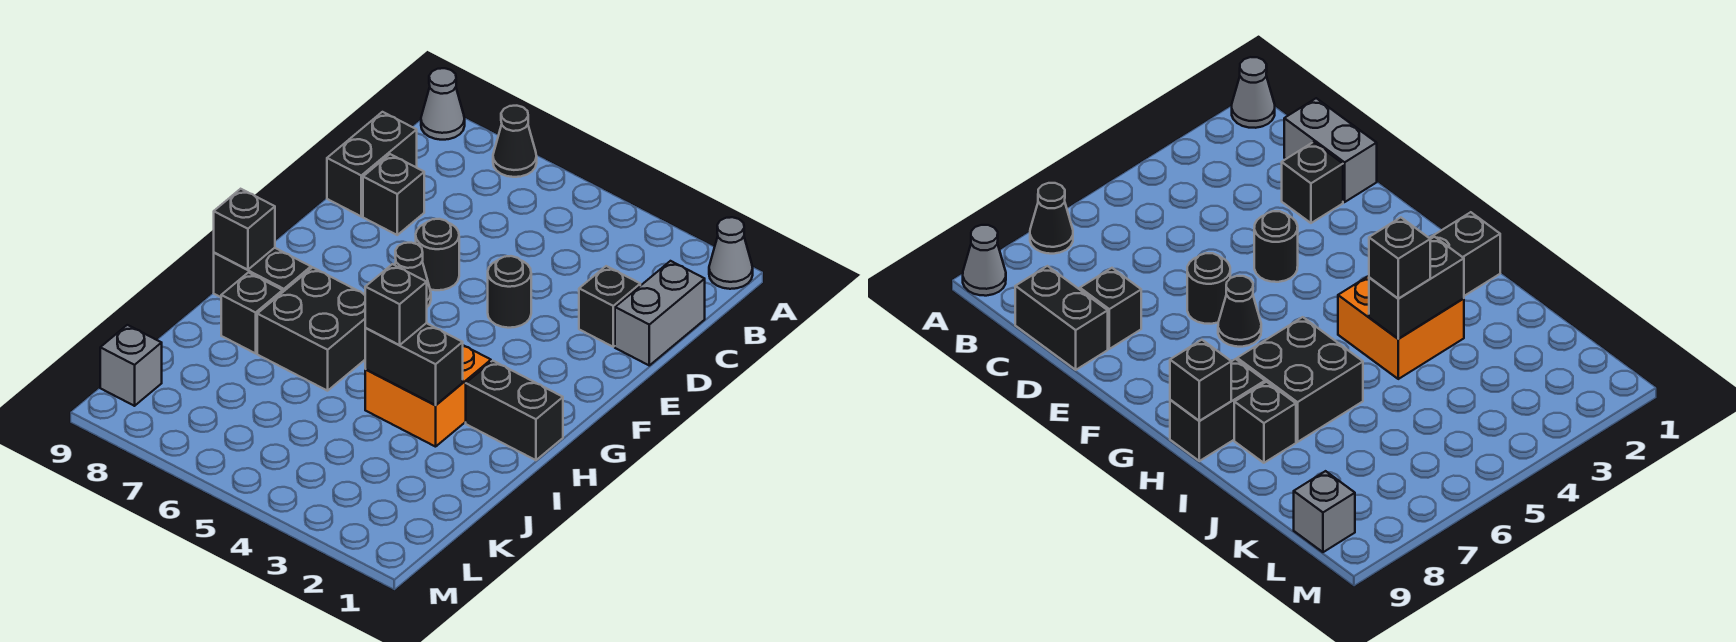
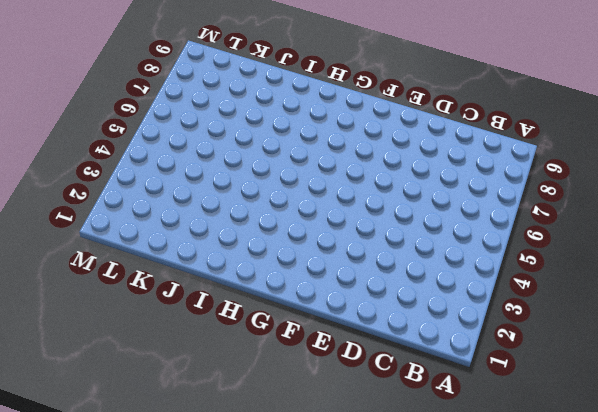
none -> grey cone A1 level 1
none -> black cone A7 level 1
none -> grey cone A9 level 1

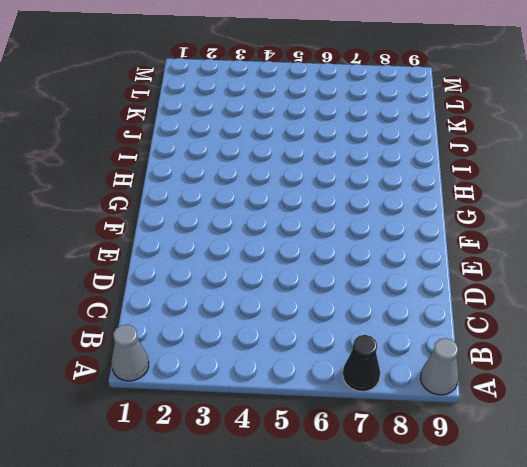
none -> grey brick C1:D1 level 1
none -> black brick C9:D9 level 1
none -> black brick D2 level 1

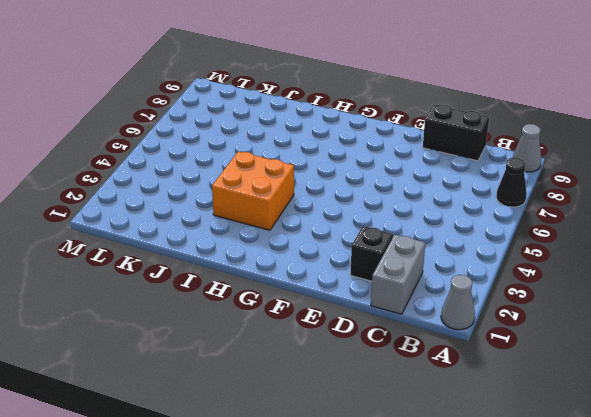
grey brick C1:C2 level 1 -> grey brick C1:D1 level 1
none -> black brick D8 level 1
none -> black round brick E4 level 1
none -> black round brick E6 level 1

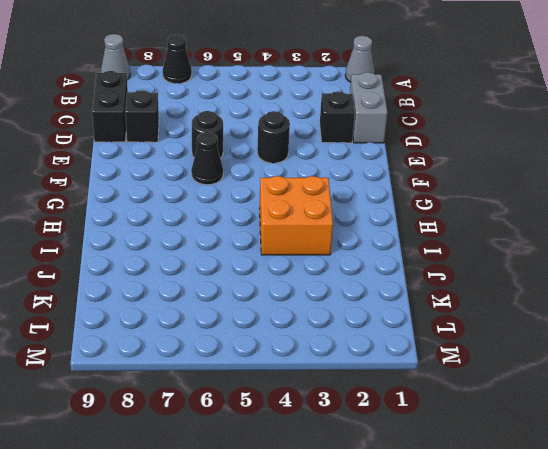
none -> black brick H1:H2 level 1
none -> black brick H6:I7 level 1
none -> black brick H8:H9 level 1

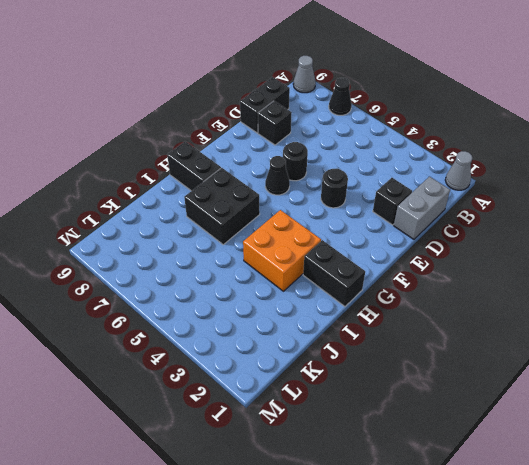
none -> black brick I8 level 1
none -> grey brick L9 level 1
none -> black brick H9 level 2

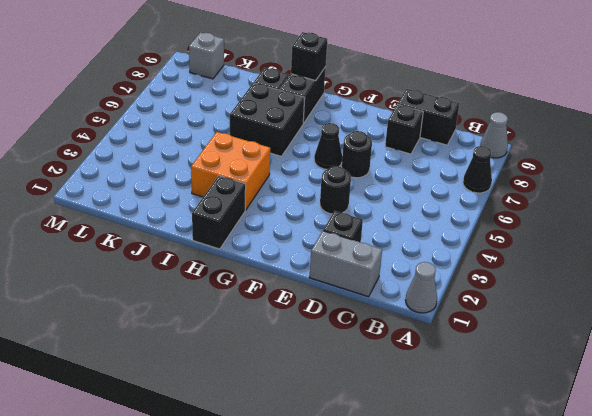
none -> black brick I3:I4 level 2
none -> black brick I4 level 3

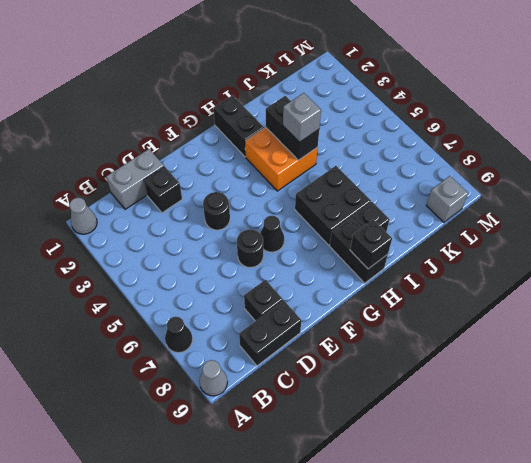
grey brick I4 level 3 -> black brick I4 level 3

